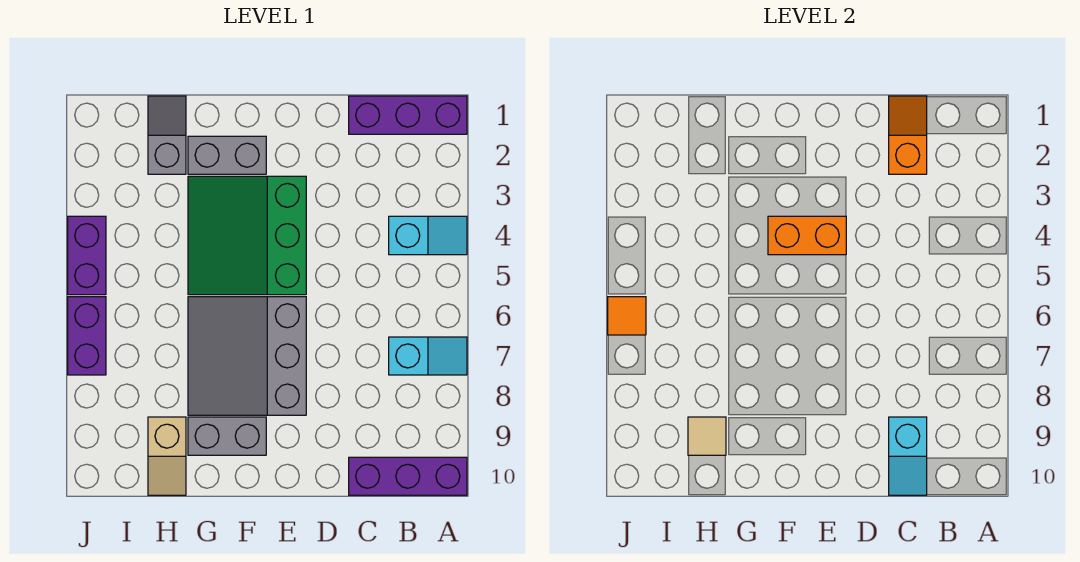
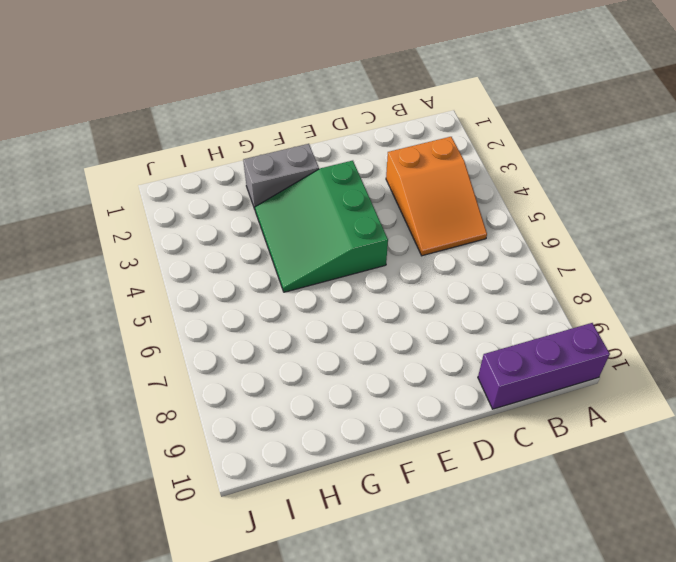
orange slope B3:C5 level 1 top 3 -> cyan slope A4:B4 level 1 top B
none -> purple brick A1:C1 level 1
none -> cyan slope A7:B7 level 1 top B
none -> grey slope E6:G8 level 1 top E

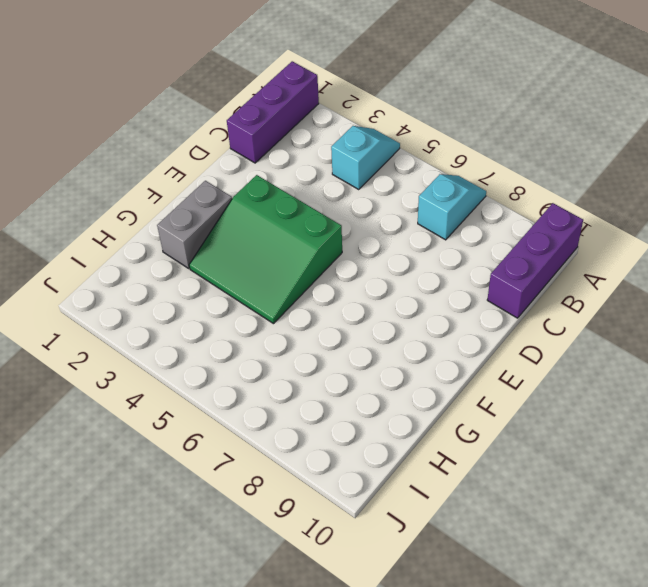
none -> grey slope E6:G8 level 1 top E
none -> grey brick F9:G9 level 1
none -> grey slope H1:H2 level 1 top 2

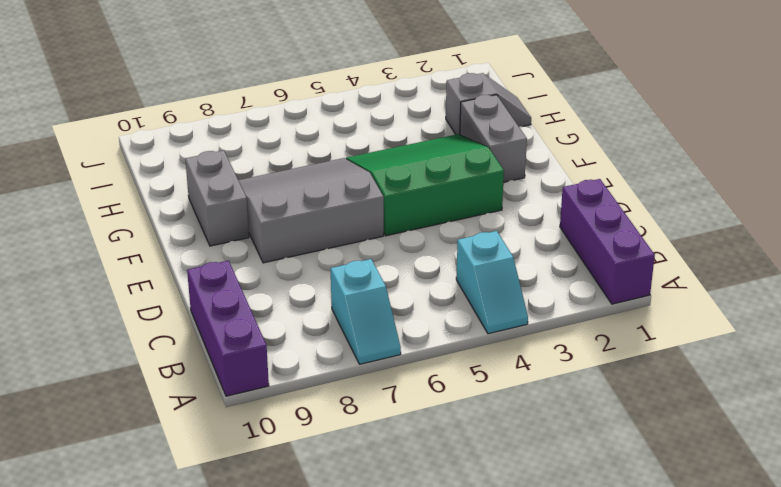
none -> tan slope H9:H10 level 1 top 9
none -> purple brick J4:J5 level 1
none -> purple brick J6:J7 level 1

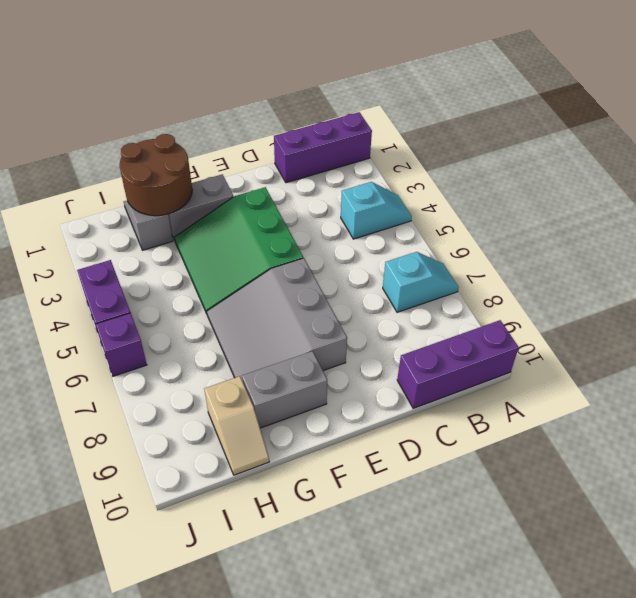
brown round brick G1:H2 level 2 -> none
purple brick J6 level 1 -> purple brick J6:J7 level 1
none -> orange slope C1:C2 level 2 top 2
none -> cyan slope C9:C10 level 2 top 9
none -> orange brick E4:F4 level 2

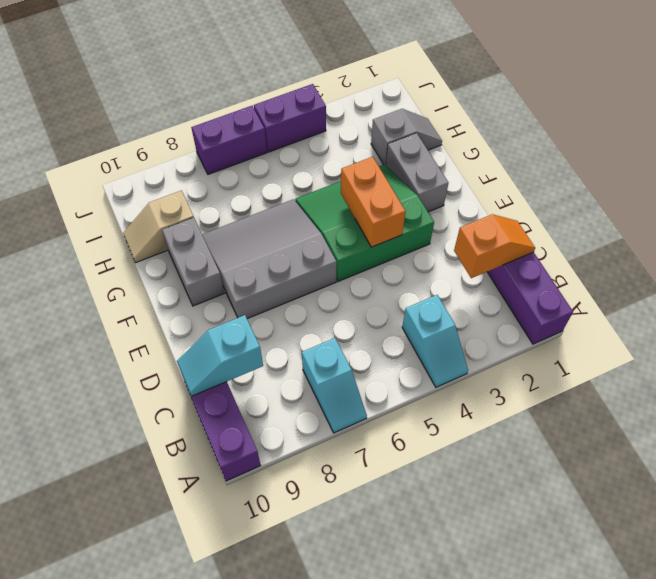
none -> tan tile H9 level 2
none -> orange tile J6 level 2

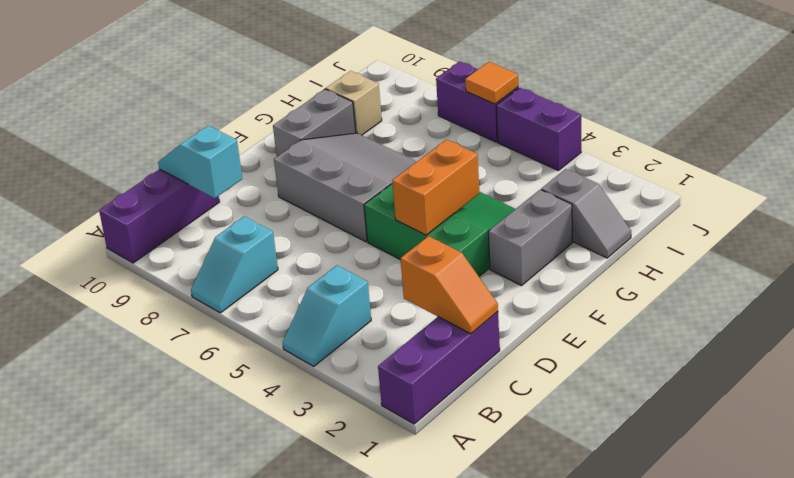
none -> tan tile H9 level 2

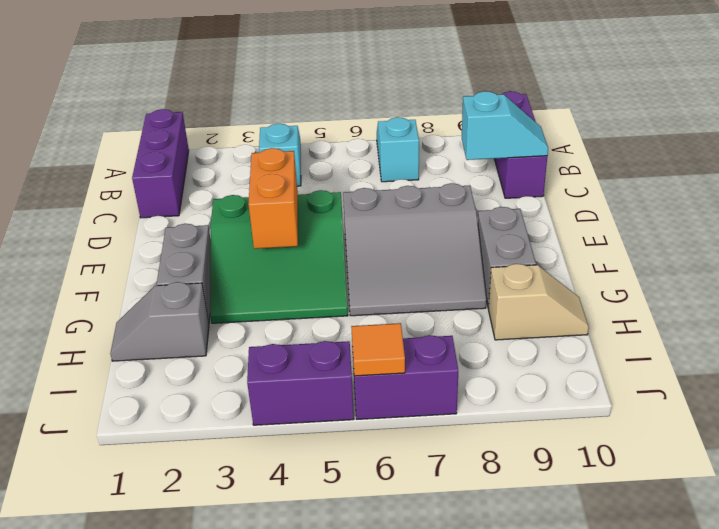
none -> orange slope C1:C2 level 2 top 2
none -> tan tile H9 level 2

